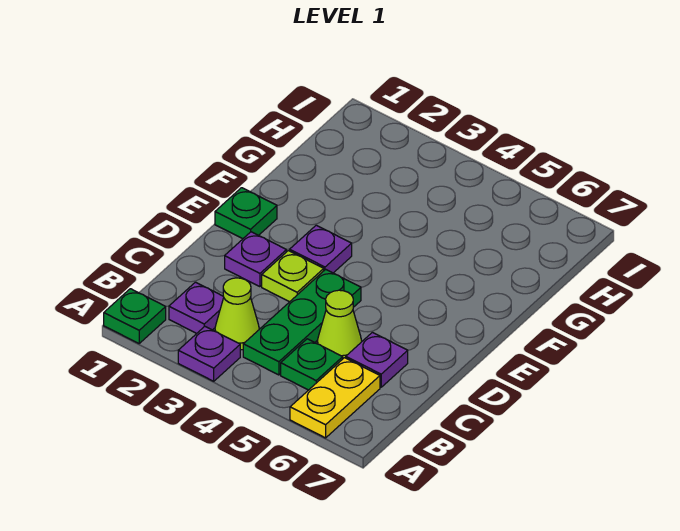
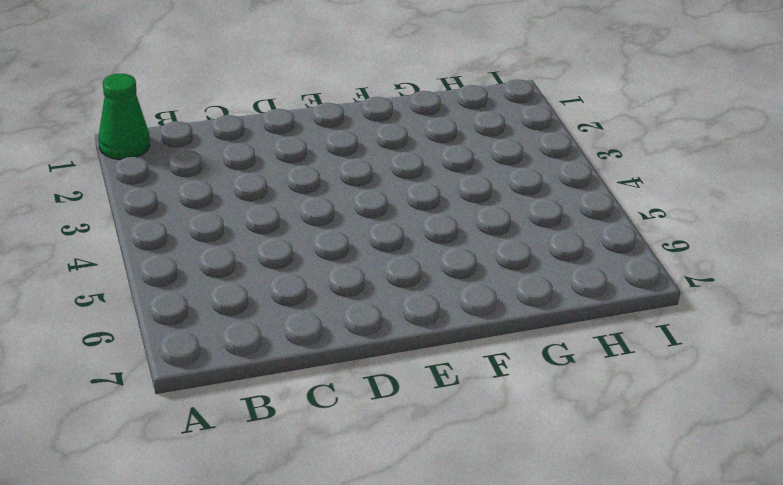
green cone A1 level 1 -> green plate A1 level 1
none -> purple plate A3 level 1
none -> yellow plate A6:B6 level 1
none -> purple plate B2 level 1

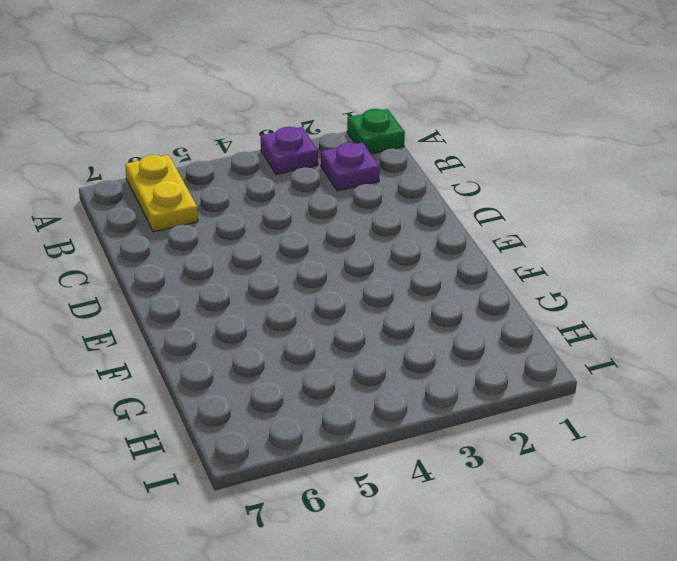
none -> lime cone B3 level 1
none -> green plate B4:D4 level 1
none -> green plate B5 level 1

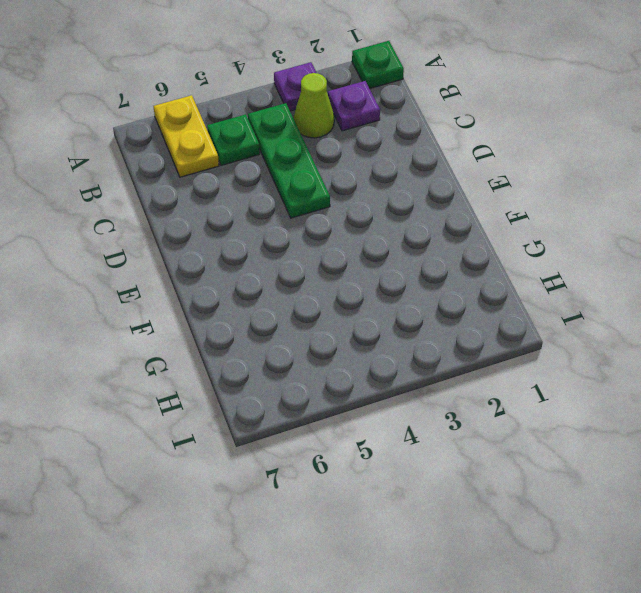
none -> lime cone C5 level 1
none -> purple plate C6 level 1
none -> purple plate D2 level 1

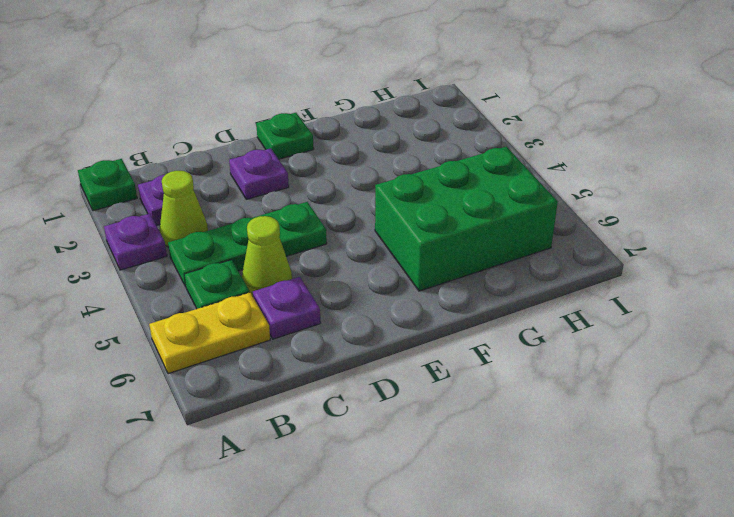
green brick F5:H6 level 1 -> none
none -> lime plate D3 level 1
none -> purple plate E3 level 1

